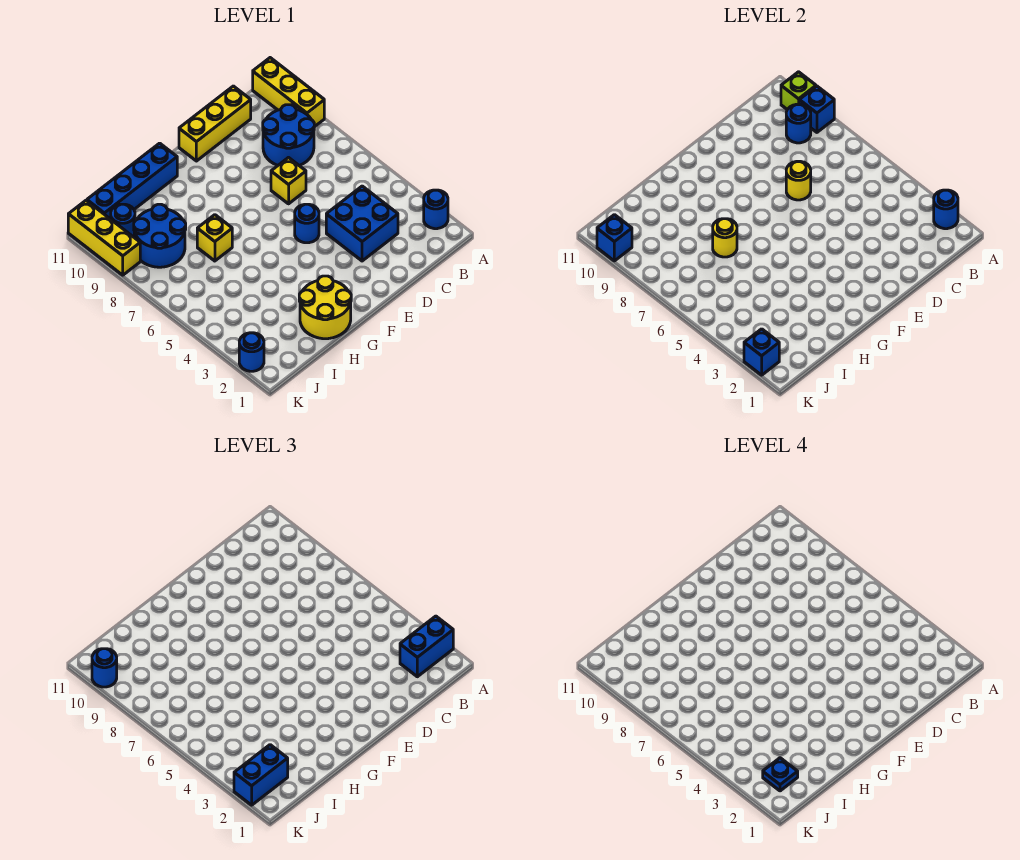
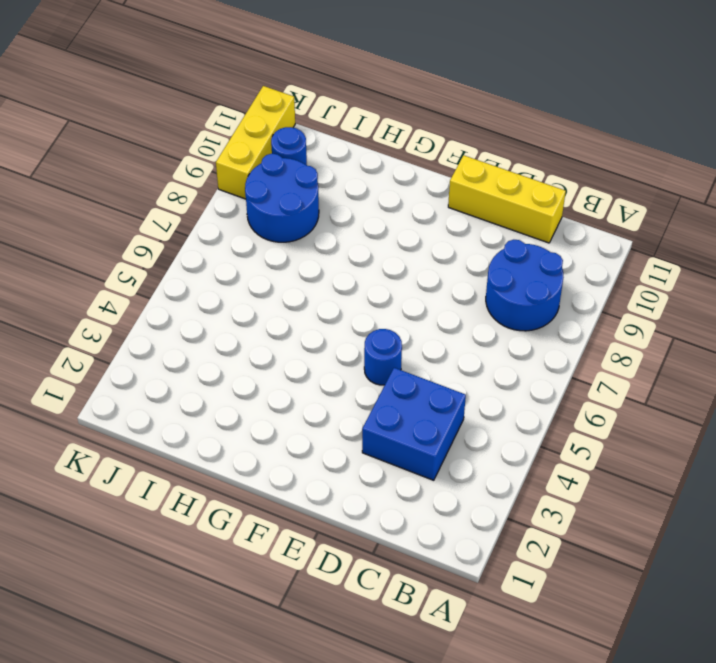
none -> blue round brick A2 level 1
none -> yellow brick A9:A11 level 1
none -> yellow brick D7 level 1

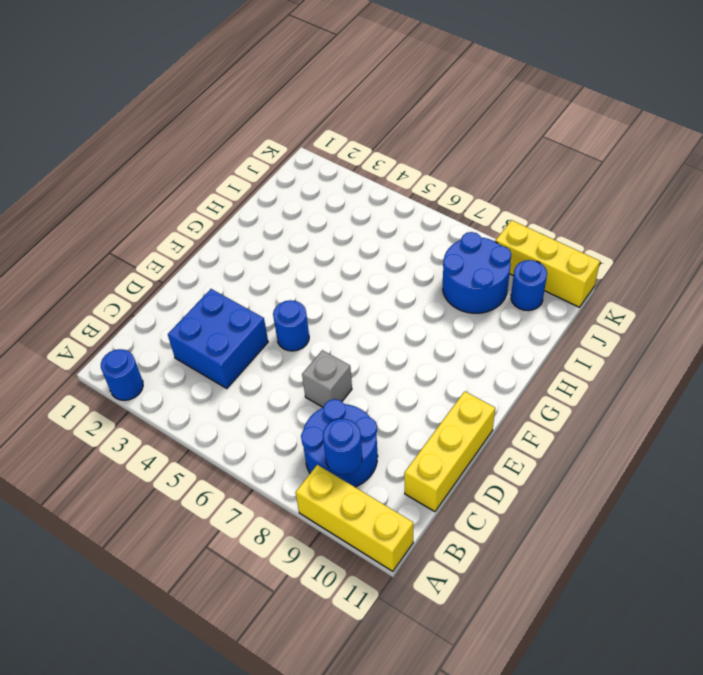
grey brick D7 level 1 -> yellow brick D7 level 1
none -> yellow round brick G1:H2 level 1
none -> blue brick G11:J11 level 1
none -> yellow brick H7 level 1

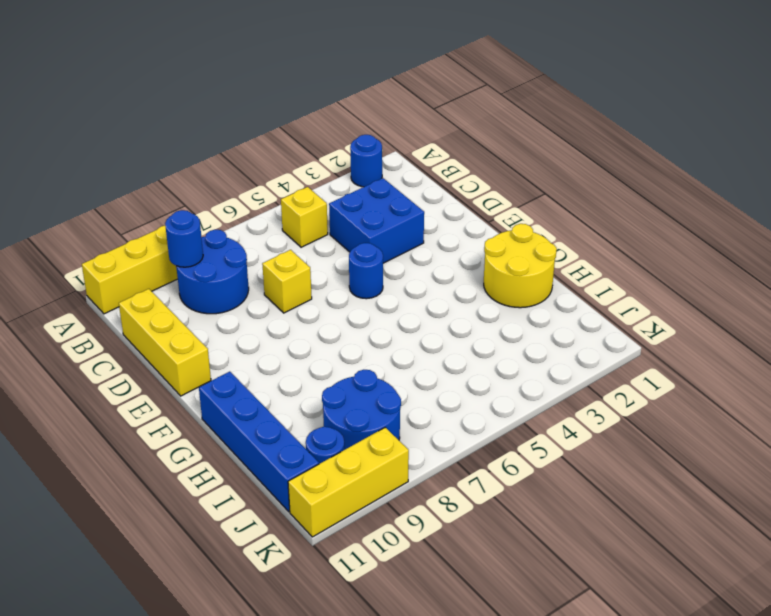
yellow brick B5 level 1 -> yellow brick H7 level 1
none -> blue round brick K2 level 1
none -> blue round brick A2 level 2
none -> blue brick A9 level 2

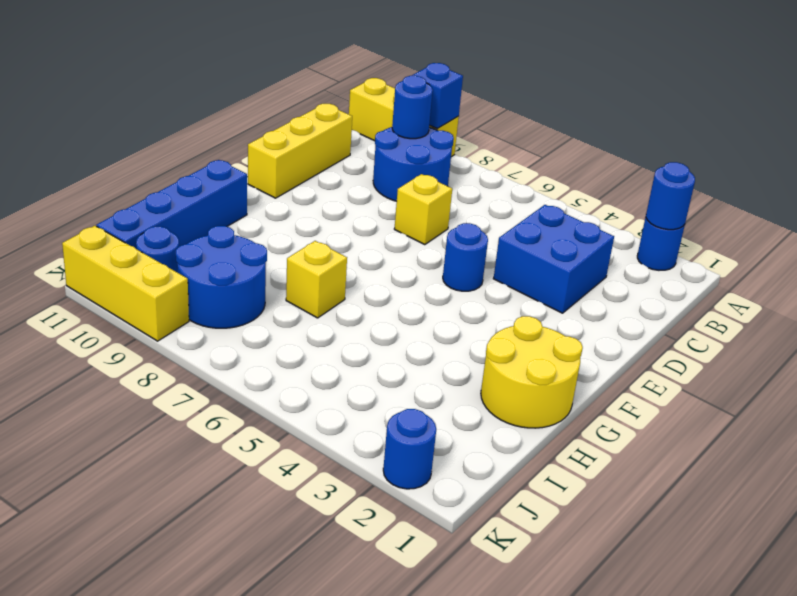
none -> lime brick A10 level 2
none -> yellow round brick D7 level 2
none -> yellow round brick H7 level 2

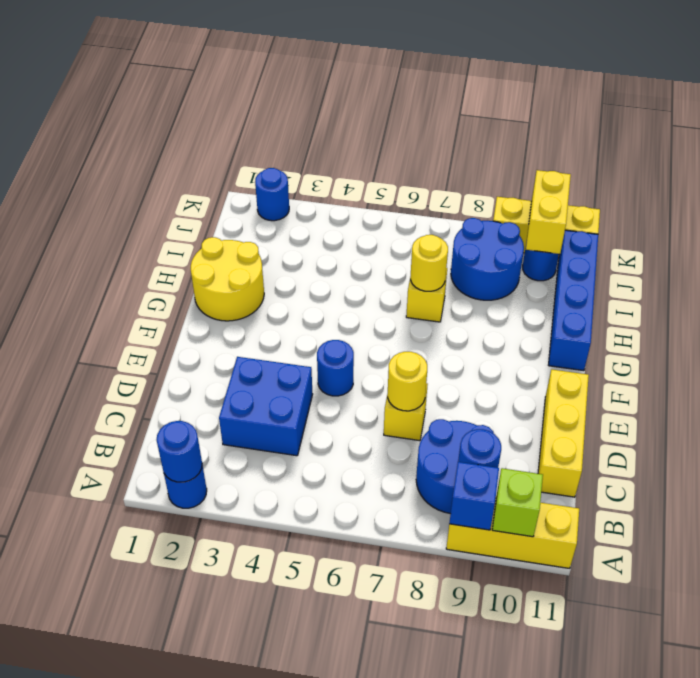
yellow brick J10:K10 level 2 -> blue brick K10 level 2
none -> blue brick K2 level 2
none -> blue brick A2:B2 level 3
none -> blue brick J2:K2 level 3

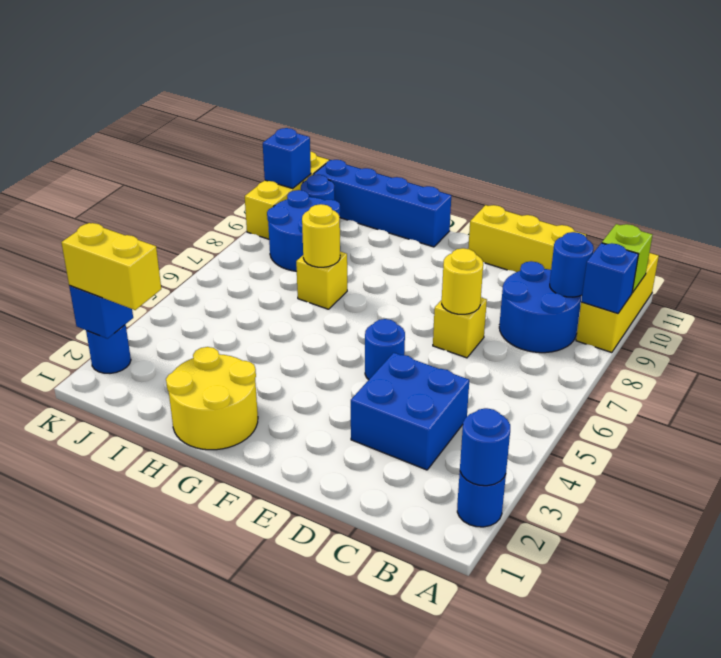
yellow brick J2:K2 level 3 -> blue brick J2:K2 level 3
none -> blue brick A2:B2 level 3
none -> blue round brick K10 level 3
none -> blue plate J2 level 4

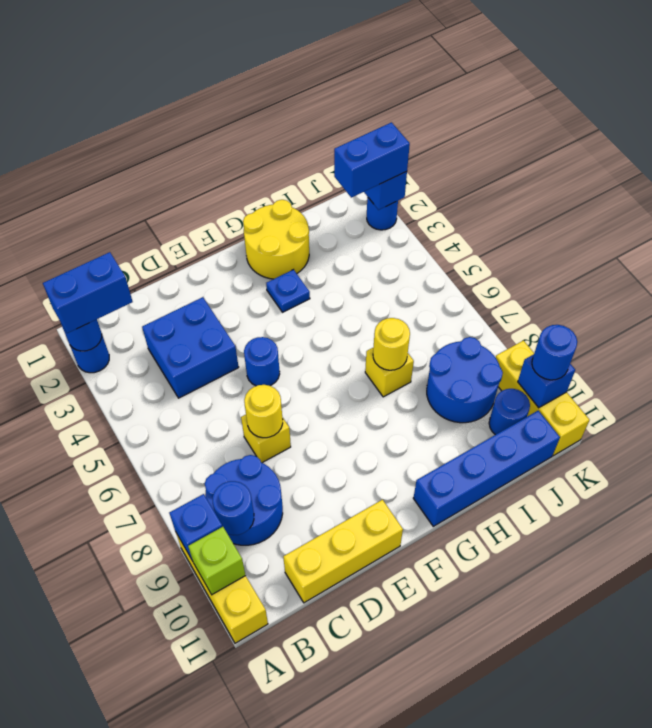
blue plate G3 level 1 -> blue plate J2 level 4

